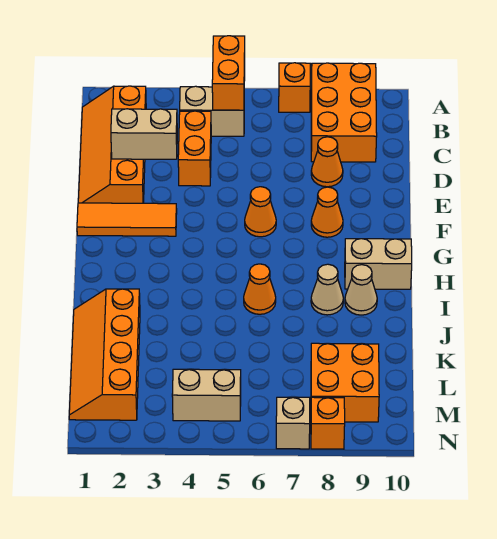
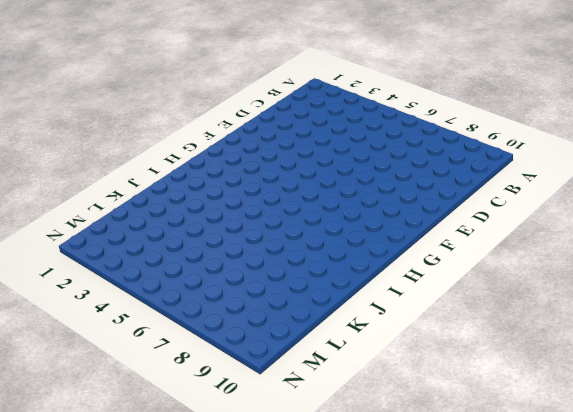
none -> orange brick A7 level 1
none -> orange brick A8:C9 level 1
none -> orange slope B1:E2 level 1 top 2

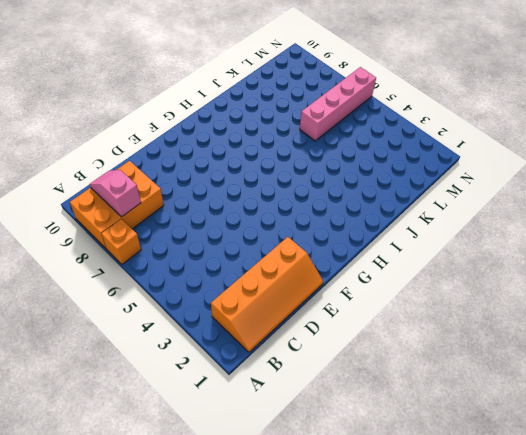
pink slope B8:B9 level 2 top 8 -> none
pink brick K6:N6 level 1 -> none
none -> tan brick B4:B5 level 1
none -> orange brick C4:D4 level 1
none -> orange cone D8 level 1

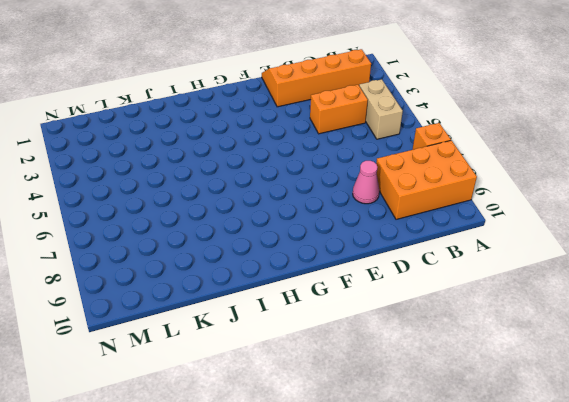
pink cone D8 level 1 -> orange cone D8 level 1
none -> orange tile F1:F3 level 1
none -> orange cone F6 level 1
none -> orange cone F8 level 1

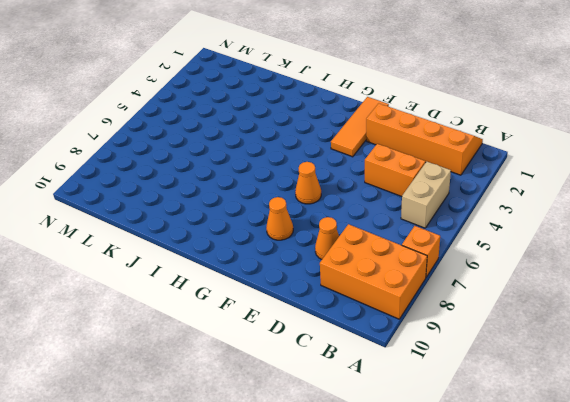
none -> tan brick H9:H10 level 1
none -> orange cone I6 level 1
none -> tan cone I8 level 1

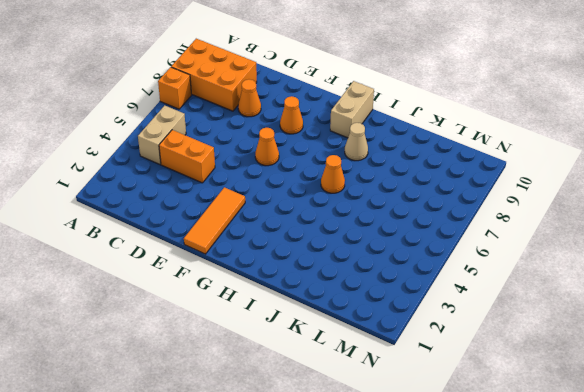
none -> orange slope B1:E2 level 1 top 2
none -> tan cone I9 level 1
none -> orange slope J1:M2 level 1 top 2

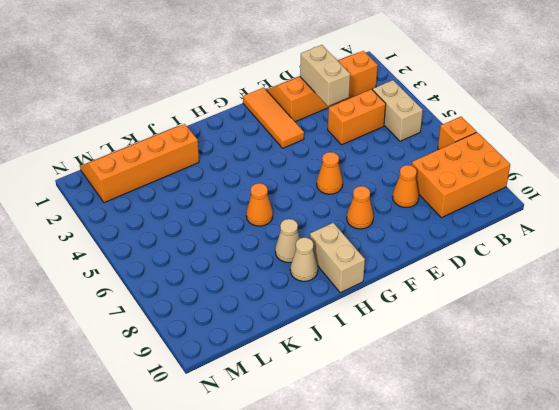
none -> orange brick L8:M9 level 1
none -> tan brick M4:M5 level 1
none -> tan brick N7 level 1

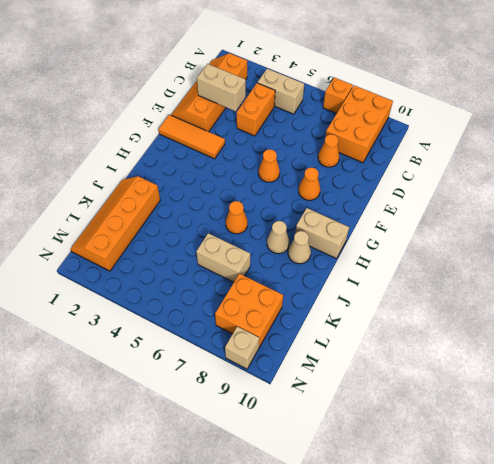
tan brick K6:K7 level 1 -> tan brick M4:M5 level 1
tan brick N9 level 1 -> tan brick N7 level 1
none -> orange brick N8 level 1
none -> orange brick A5:B5 level 2

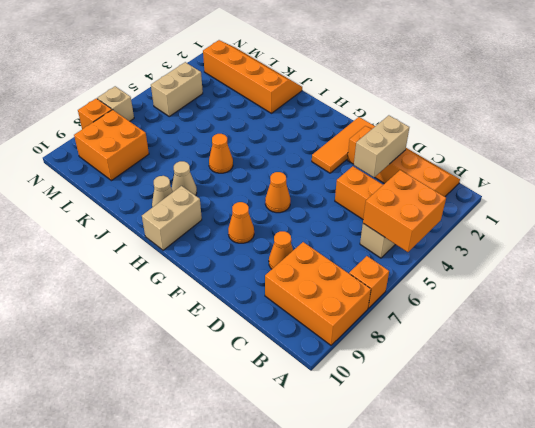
orange brick A4:B5 level 2 -> orange brick A5:B5 level 2

